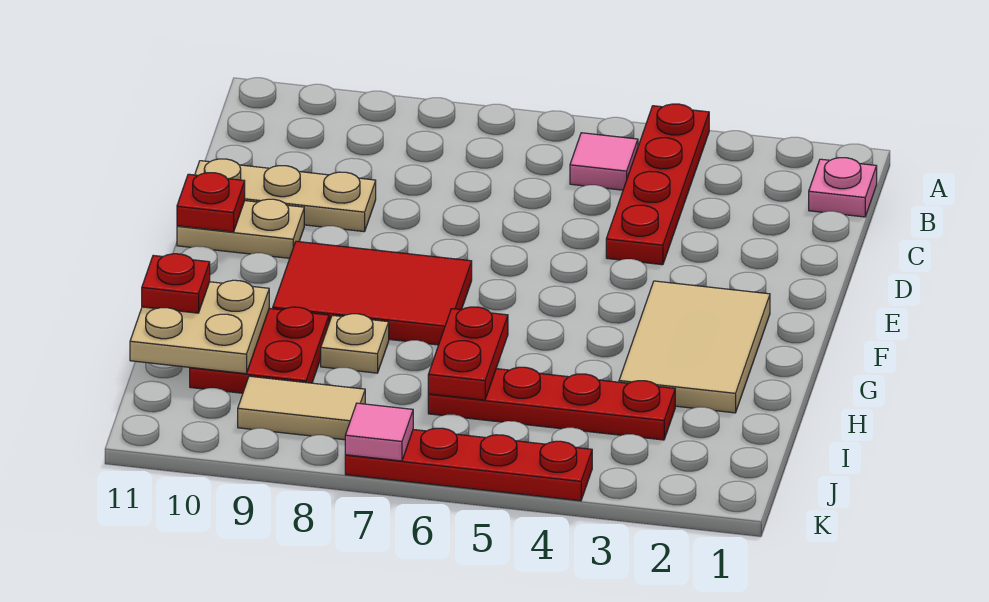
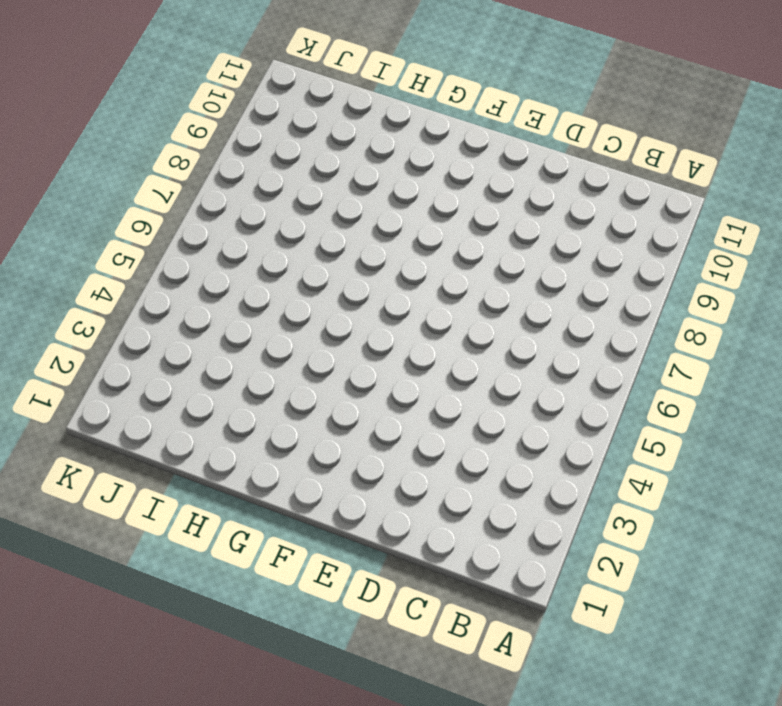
none -> red plate A4:D4 level 1
none -> pink plate B1 level 1
none -> pink tile B5 level 1

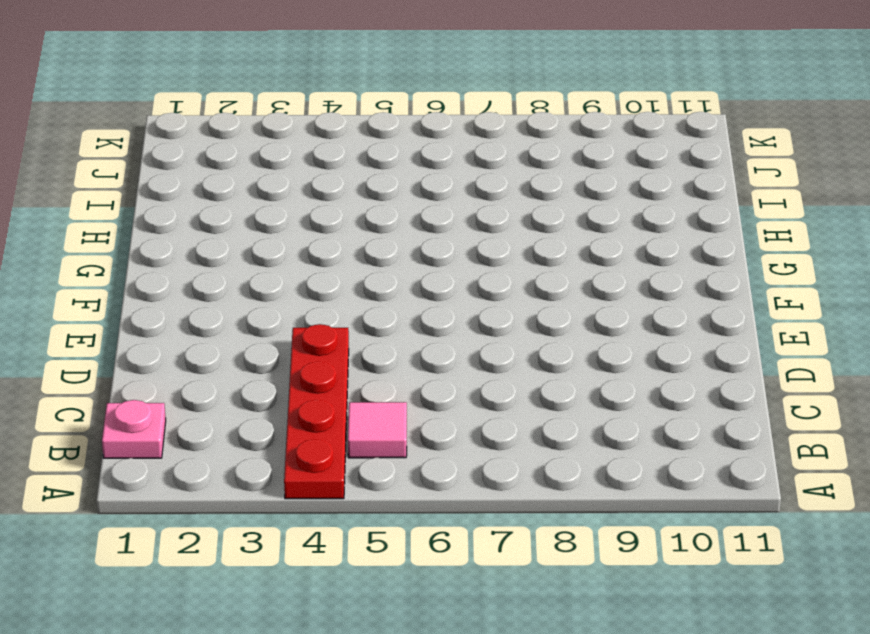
none -> tan plate D9:D11 level 1
none -> tan plate E10:E11 level 1
none -> tan tile F2:H3 level 1

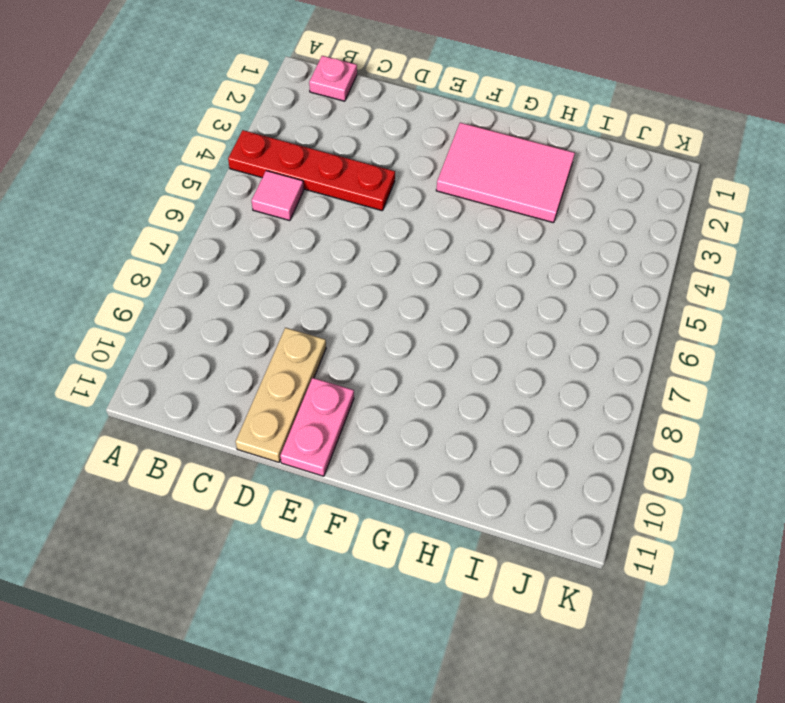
pink plate E10:E11 level 1 -> tan plate E10:E11 level 1
pink tile F2:H3 level 1 -> tan tile F2:H3 level 1
none -> red tile F7:G9 level 1
none -> tan plate H8 level 1
none -> red plate H9:I10 level 1

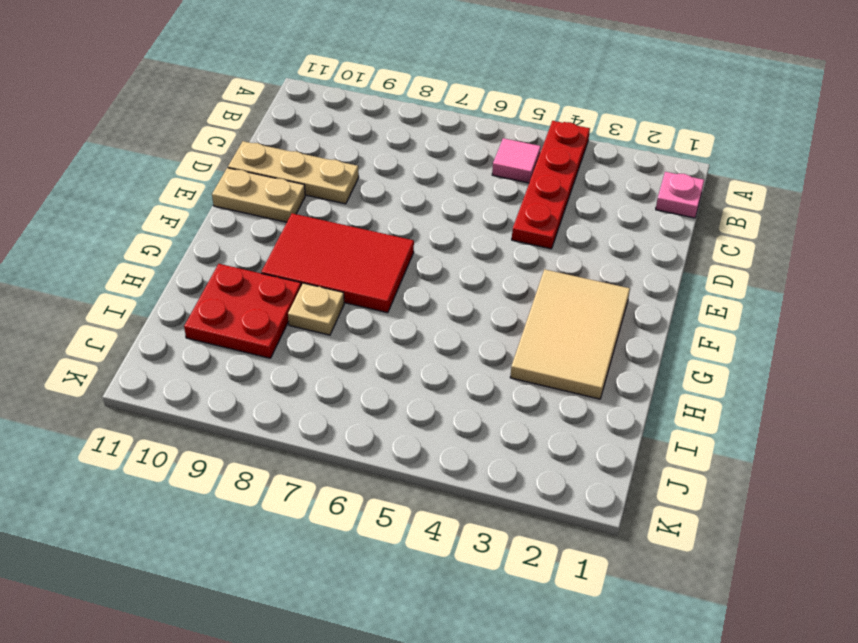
none -> red plate I3:I6 level 1
none -> tan tile J8:J9 level 1
none -> red plate K4:K7 level 1

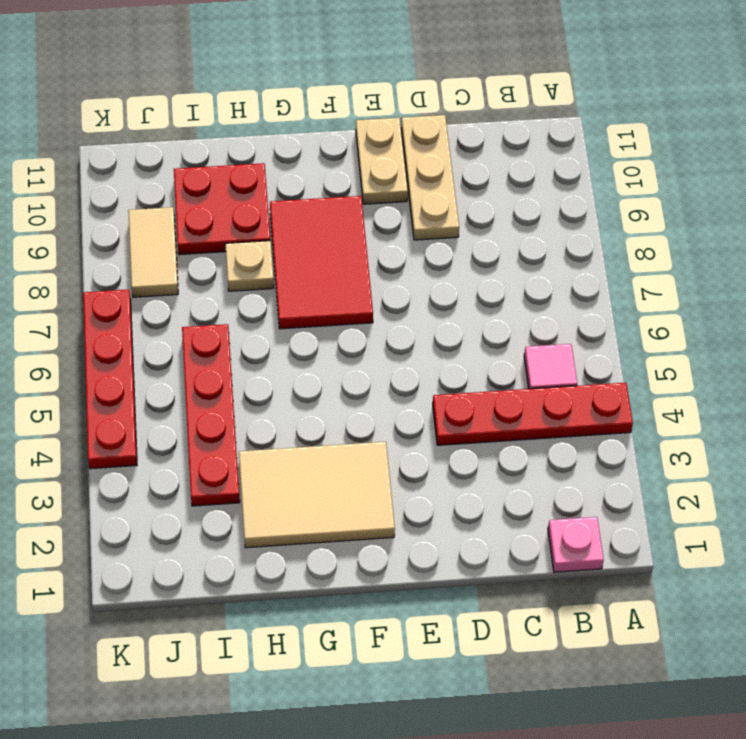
none -> red plate E11 level 2
none -> red plate H6:I6 level 2
none -> tan plate H10:I11 level 2

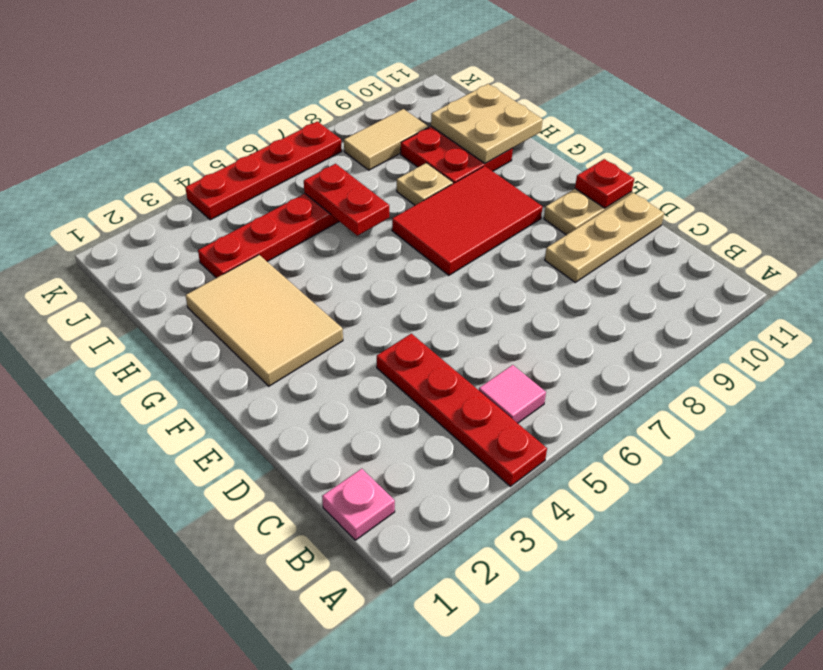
none -> pink tile K7 level 2
none -> red plate H11 level 3

